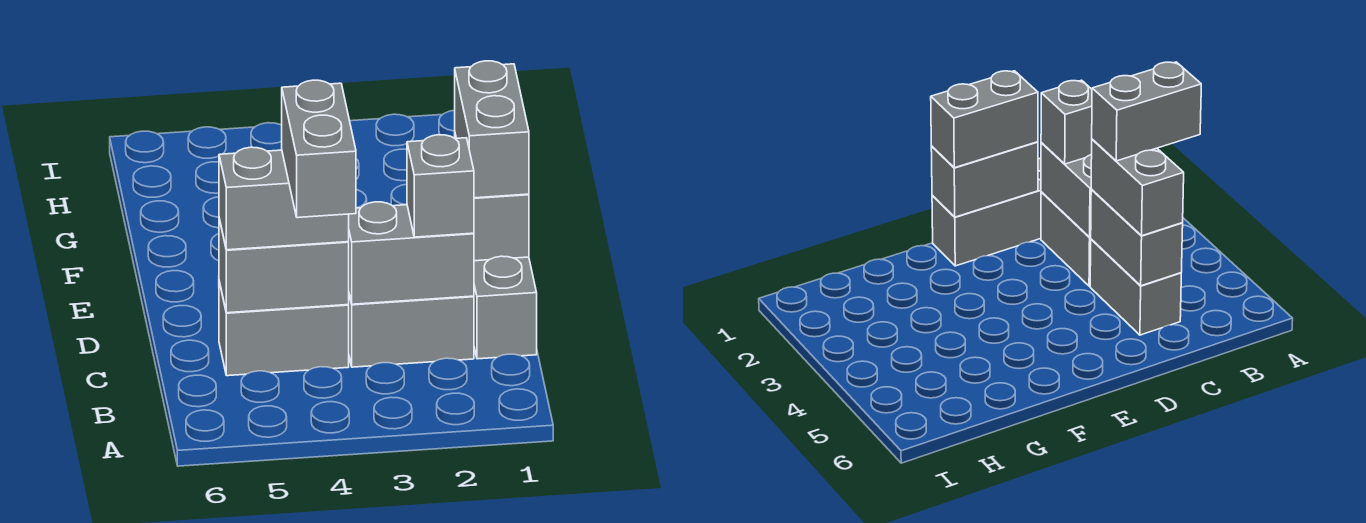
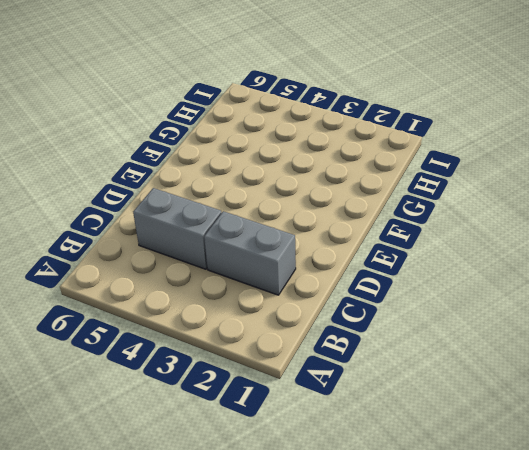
none -> grey brick C1:E1 level 1
none -> grey brick C2:C3 level 2

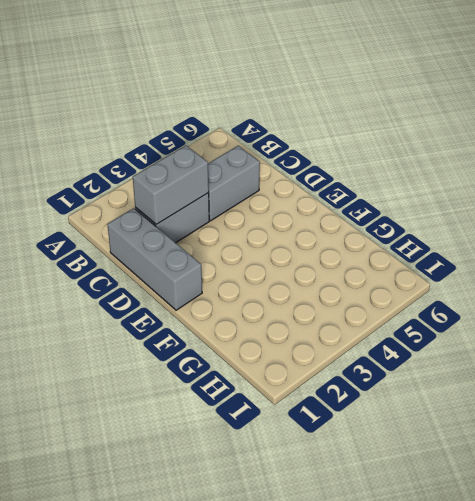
none -> grey brick C4:C5 level 2
none -> grey brick D1:E1 level 2

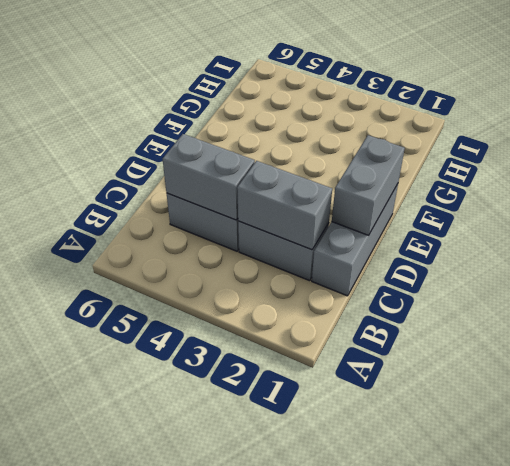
none -> grey brick C2 level 3
none -> grey brick C4:C5 level 3

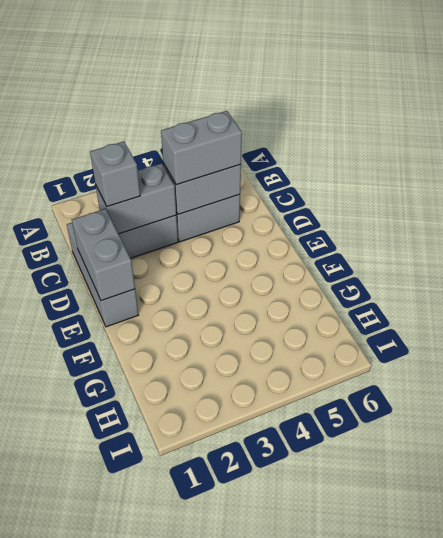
none -> grey brick D1:E1 level 3
none -> grey brick B4:C4 level 4

